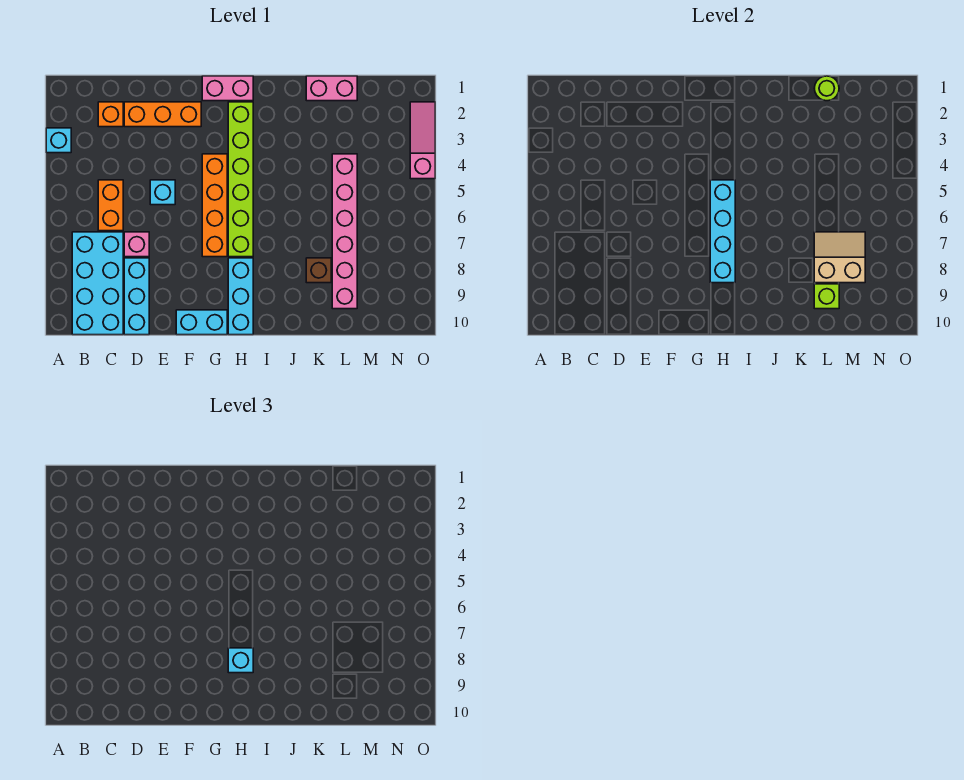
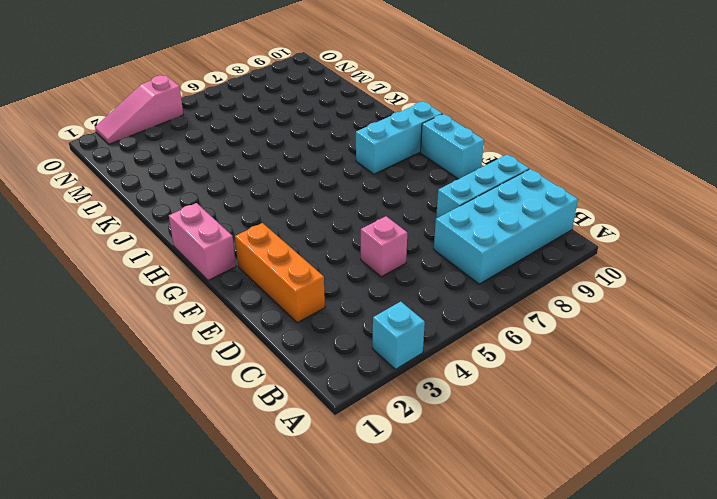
pink brick D5 level 1 -> pink brick D7 level 1
none -> orange brick C2 level 1
none -> orange brick C5:C6 level 1
none -> cyan brick E5 level 1

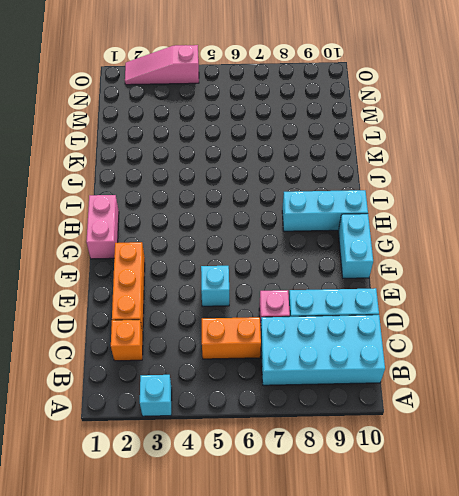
none -> orange brick G4:G7 level 1
none -> lime brick H2:H7 level 1
none -> pink brick K1:L1 level 1

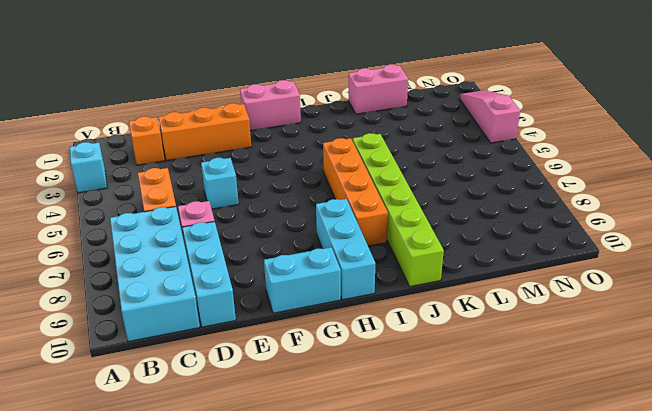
orange brick I5:I8 level 1 -> orange brick G4:G7 level 1
lime brick J5:J10 level 1 -> lime brick H2:H7 level 1
none -> brown brick K8 level 1
none -> pink brick L4:L9 level 1
none -> cyan brick H5:H8 level 2

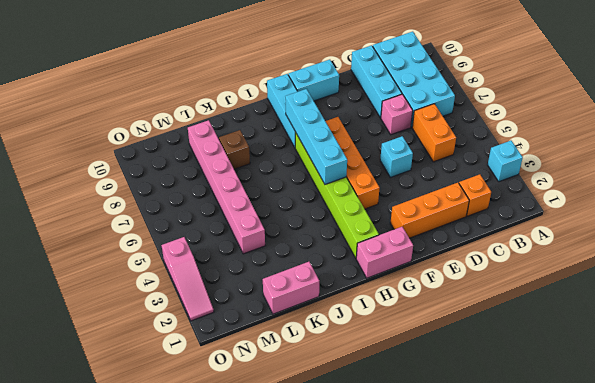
none -> lime round brick L1 level 2
none -> tan slope L7:M8 level 2 top 8
none -> lime brick L9 level 2

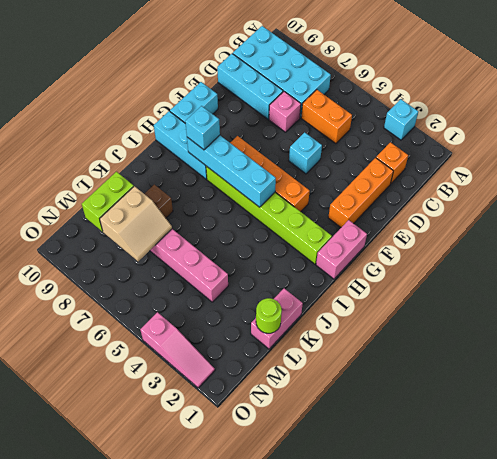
lime brick L9:M9 level 2 -> lime brick L9 level 2

